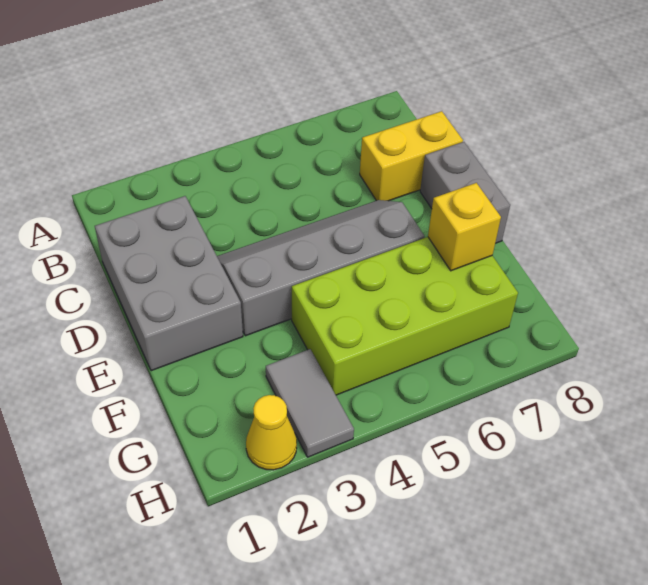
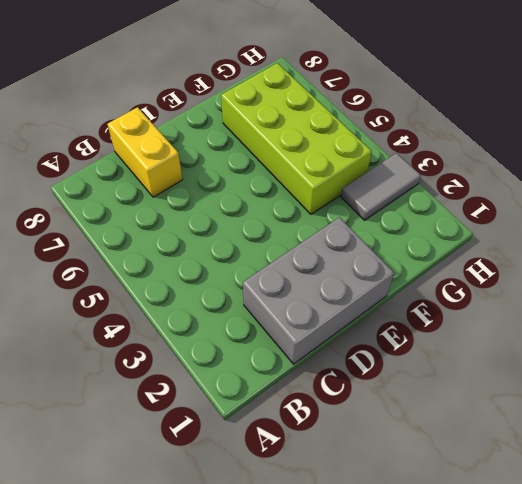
none -> grey slope D3:E6 level 1 top E
none -> grey brick D8:E8 level 1

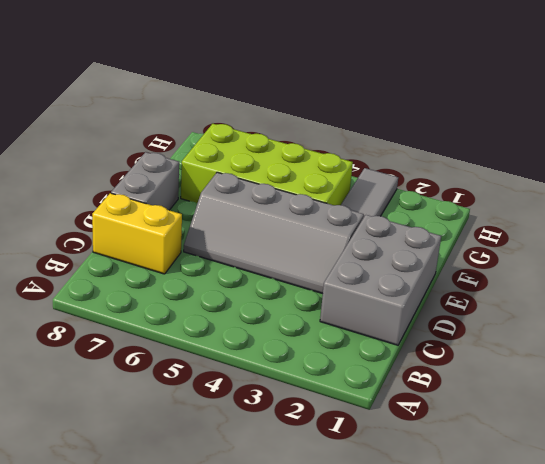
none -> yellow cone H2 level 1
none -> yellow brick F7 level 2

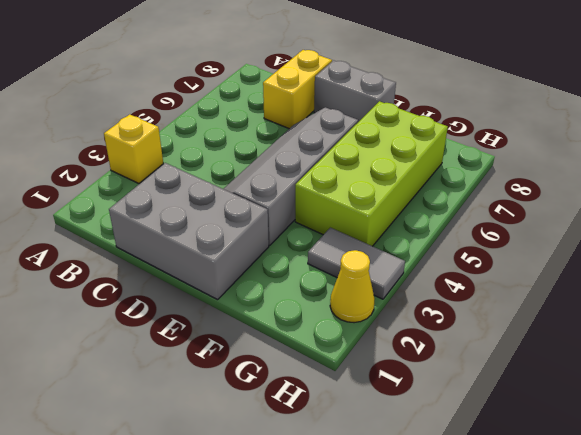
yellow brick A3 level 1 -> yellow brick F7 level 2

